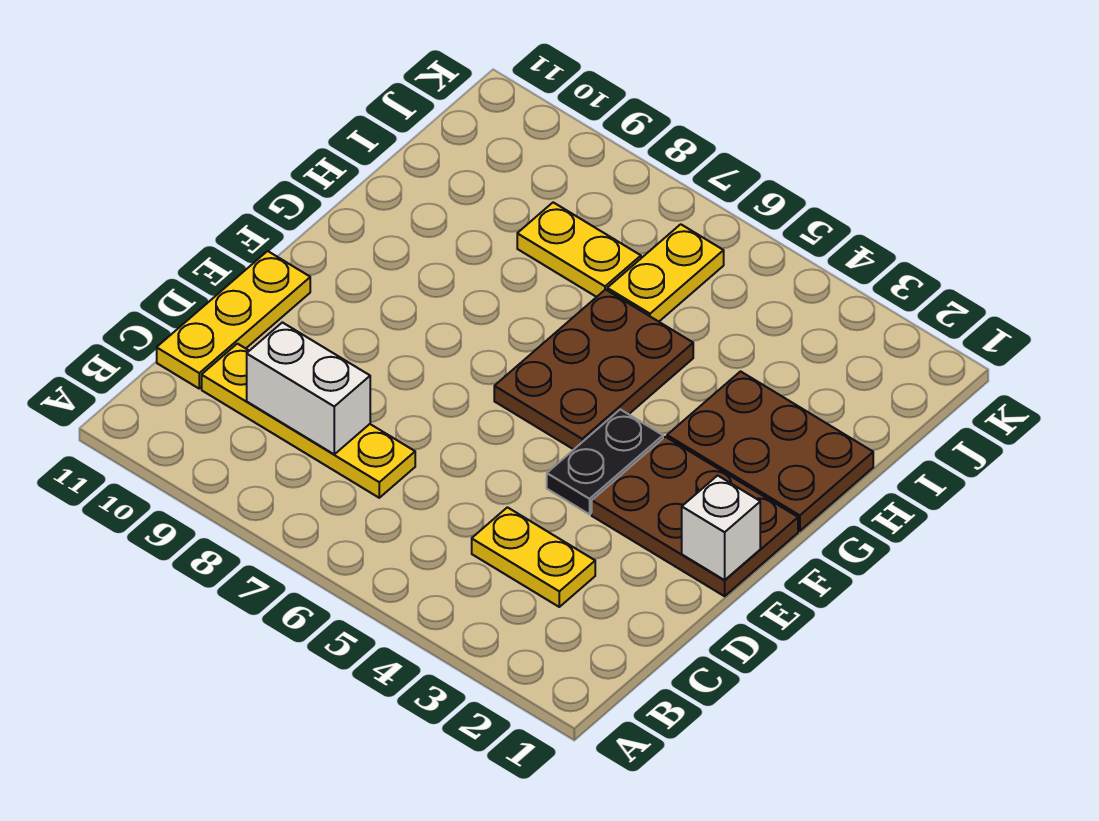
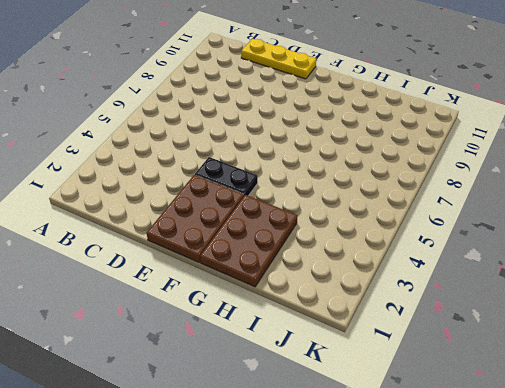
none -> yellow plate C3:C4 level 1
none -> yellow plate C7:C10 level 1

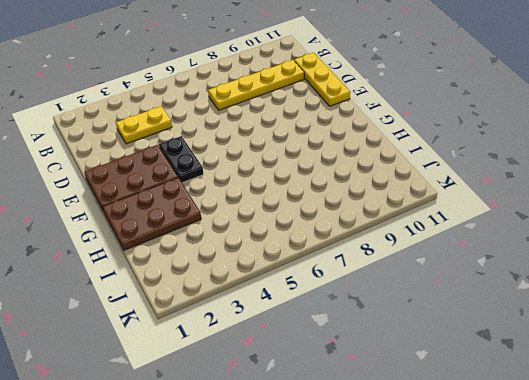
none -> brown plate F5:H6 level 1
none -> yellow plate I6:J6 level 1

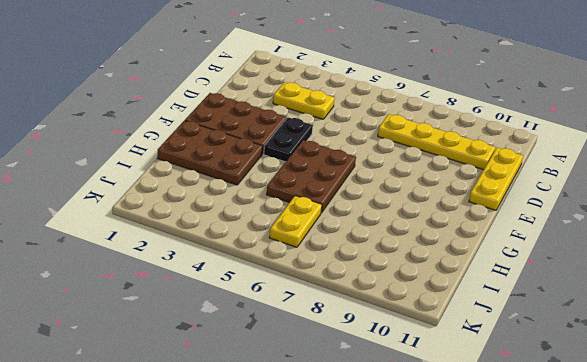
none -> yellow plate I7:I8 level 1
none -> white brick C8:C9 level 2

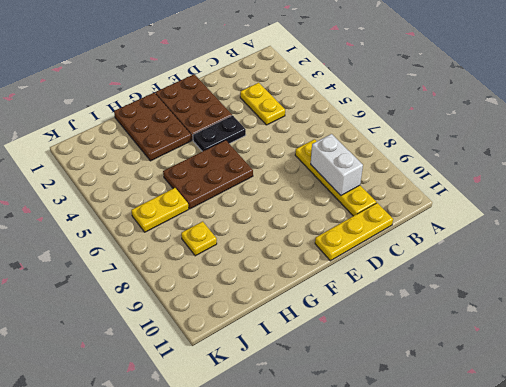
yellow plate I8 level 1 -> yellow plate I7:I8 level 1
none -> white brick E1 level 2

